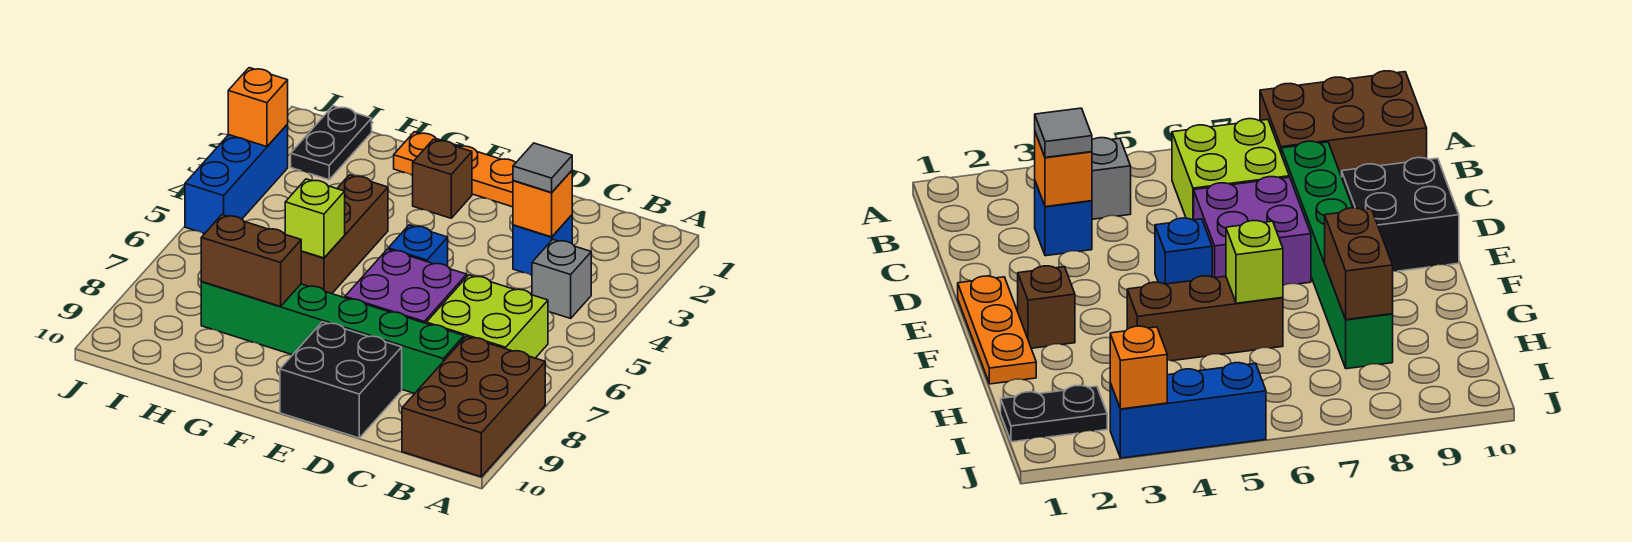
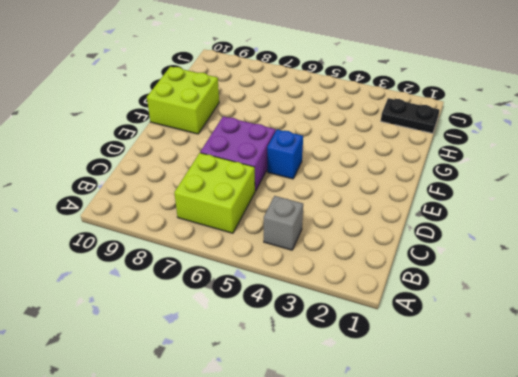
lime brick F9:G10 level 1 -> none
none -> brown brick A8:B10 level 1
none -> blue brick C3 level 1
none -> green brick C8:H8 level 1

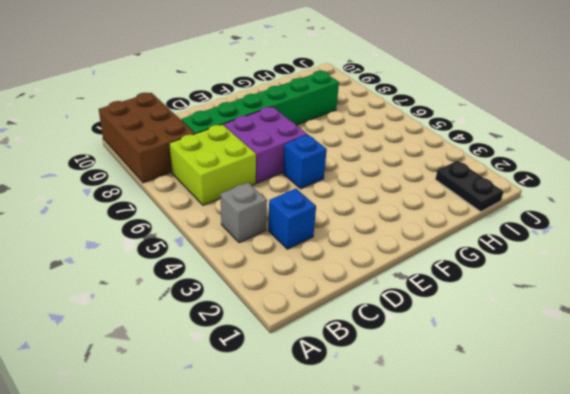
none -> black brick D9:E10 level 1
none -> orange plate E1:G1 level 1
none -> brown brick F2 level 1

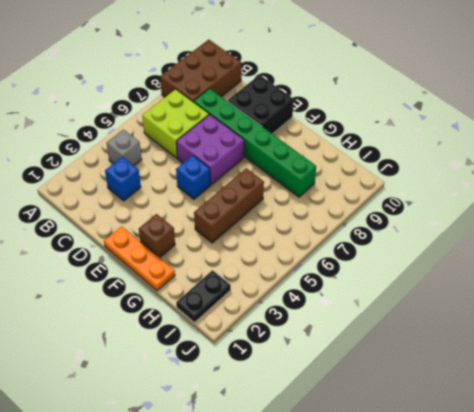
none -> blue brick J3:J5 level 1
none -> orange brick C3 level 2
none -> lime brick G6 level 2

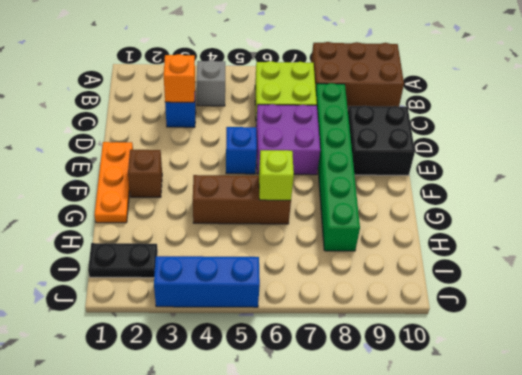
none -> brown brick G8:H8 level 2
none -> orange brick J3 level 2
none -> grey tile C3 level 3

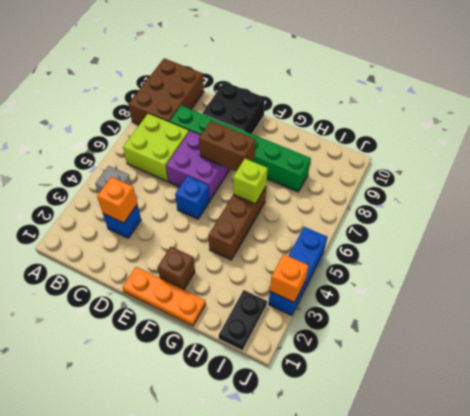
brown brick E7:F7 level 2 -> brown brick G8:H8 level 2
none -> grey tile C3 level 3

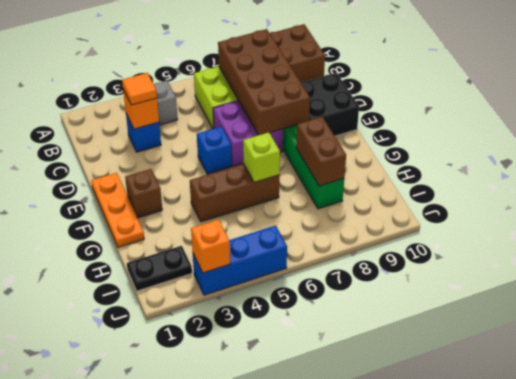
brown brick B7:E8 level 2 -> none
orange tile C3 level 3 -> grey tile C3 level 3

